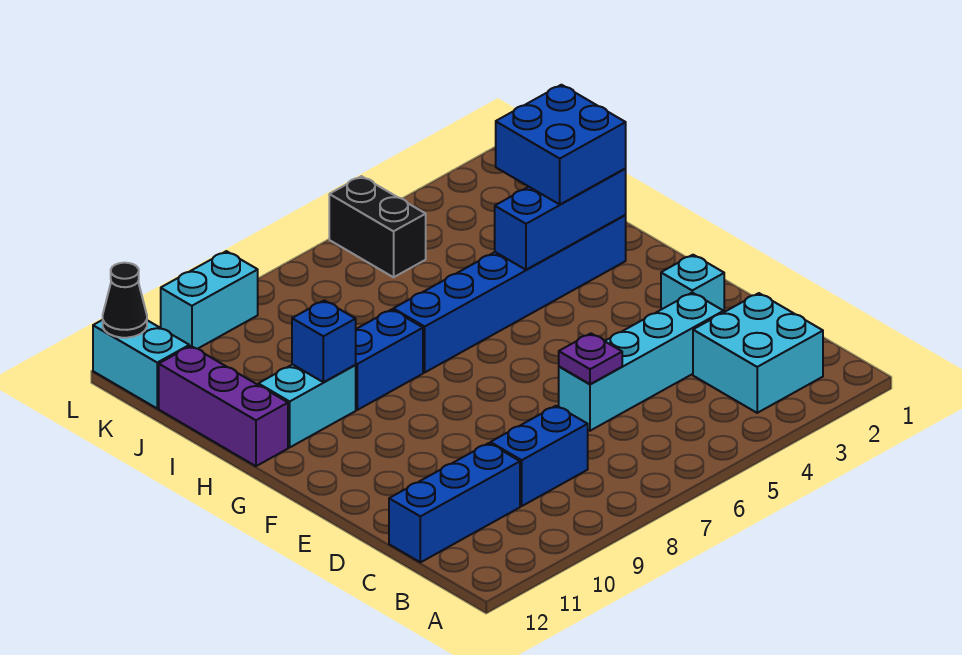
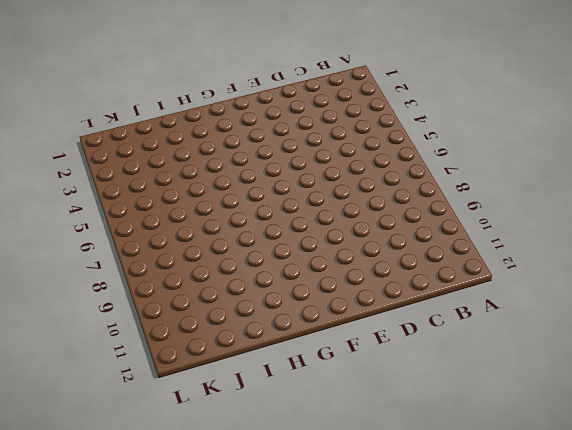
none -> cyan brick B2:C3 level 1
none -> blue brick C8:C9 level 1
none -> blue brick C10:C12 level 1

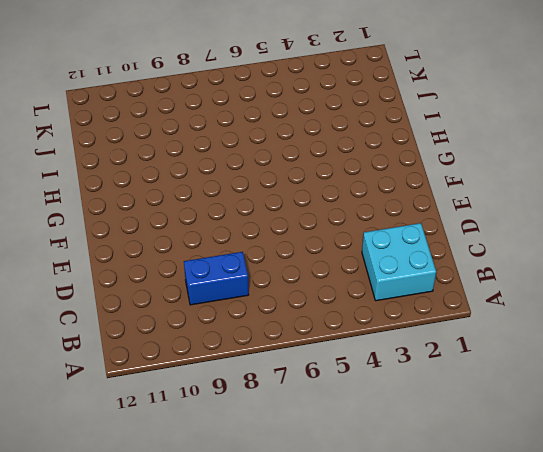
none -> blue brick C10:C12 level 1
none -> cyan brick D3:D6 level 1
none -> cyan brick E2 level 1

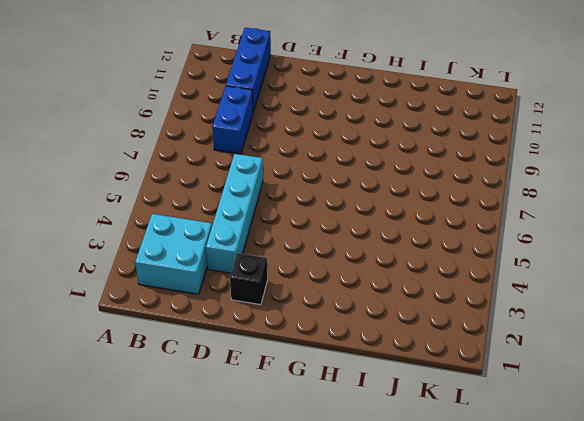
black brick E2 level 1 -> cyan brick E2 level 1
none -> blue brick H2:H7 level 1
none -> blue brick H8:H9 level 1
none -> cyan brick H10:H11 level 1

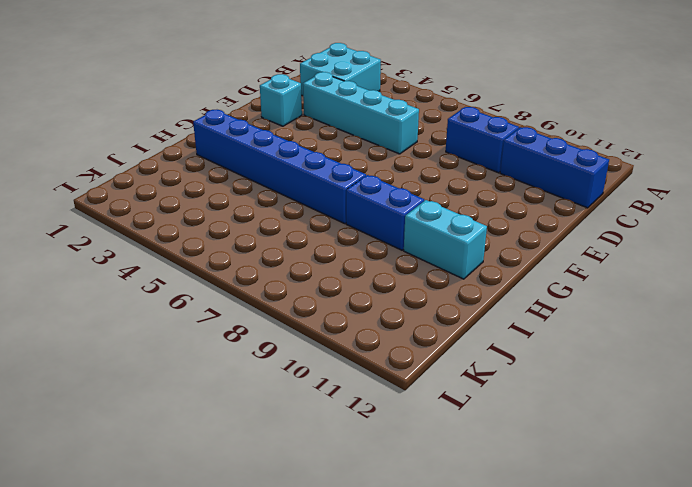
none -> purple brick H12:J12 level 1
none -> black brick K5:L5 level 1
none -> cyan brick K12:L12 level 1

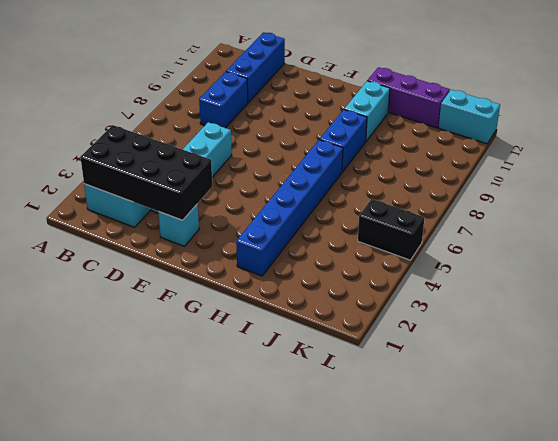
black brick B2:E3 level 2 -> none
none -> cyan brick L9:L10 level 1
none -> purple plate D6 level 2
none -> blue brick H2:H4 level 2

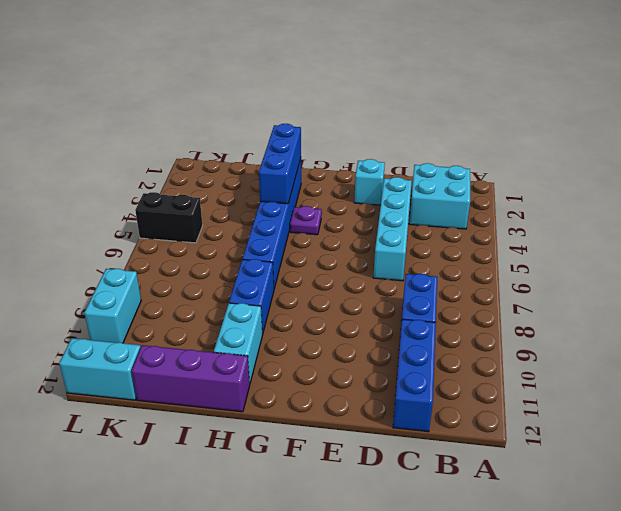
purple plate G4 level 1 -> purple plate D6 level 2
none -> blue brick H10 level 2
none -> black cone L12 level 2
none -> blue brick H2:I3 level 3

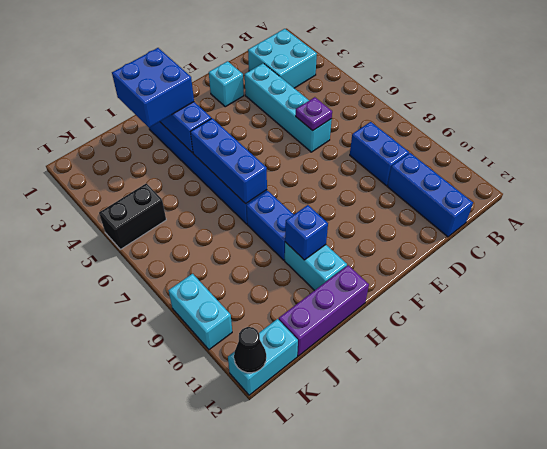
blue brick H5:H7 level 2 -> none

